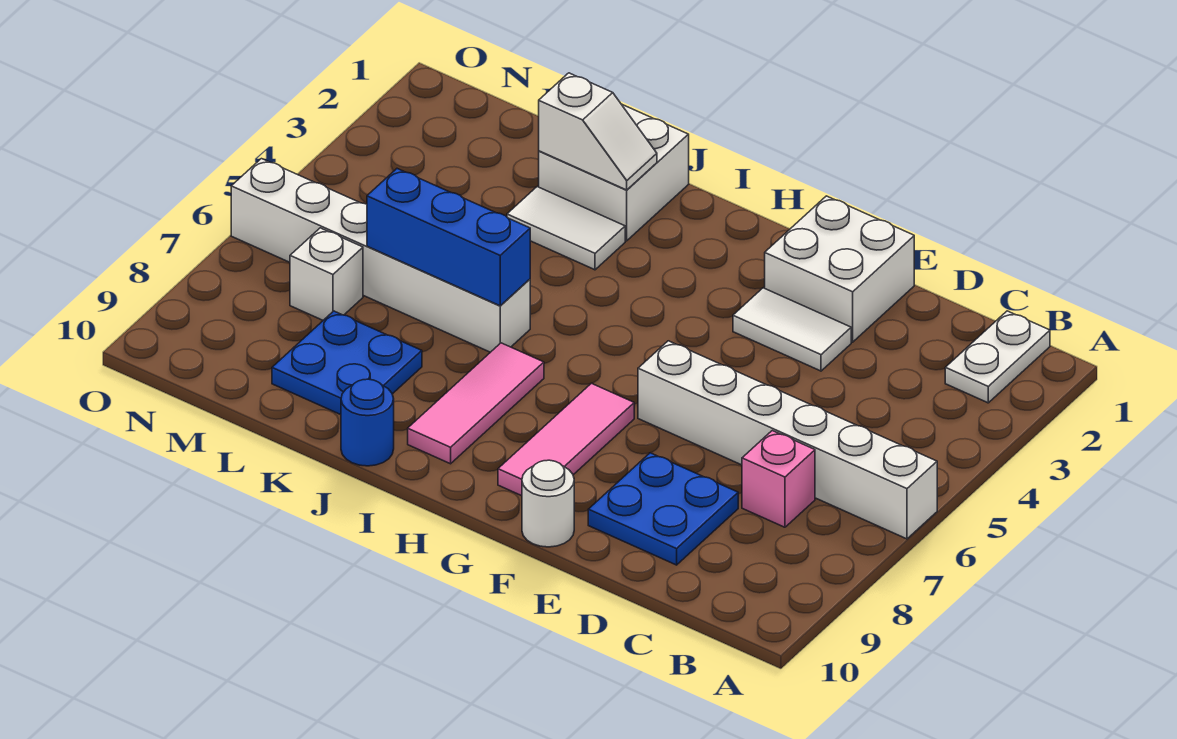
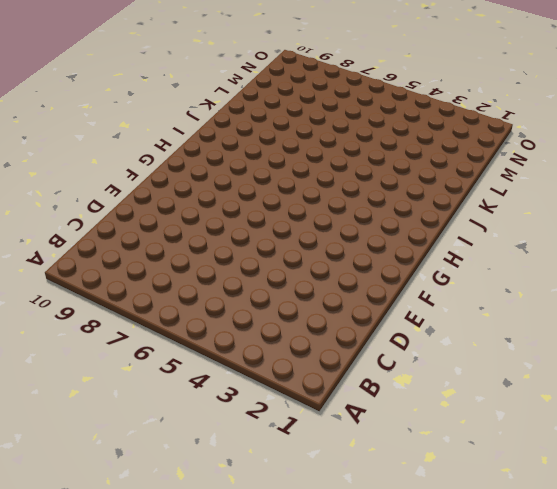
none -> white brick A6:F6 level 1
none -> white plate B1:B2 level 1
none -> pink brick C7 level 1

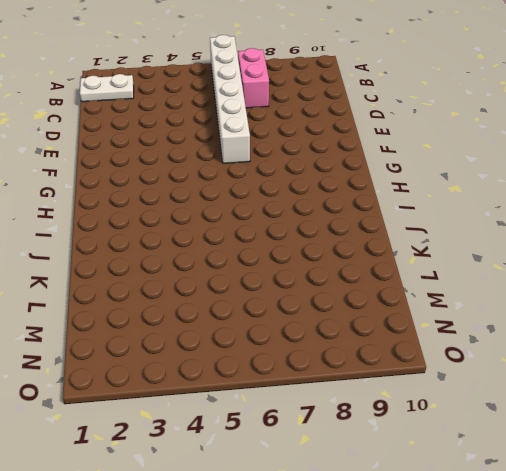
pink brick B7:C7 level 1 -> pink brick C7 level 1
none -> blue plate D8:E9 level 1
none -> white brick E1:F2 level 1
none -> white tile E3:F3 level 1

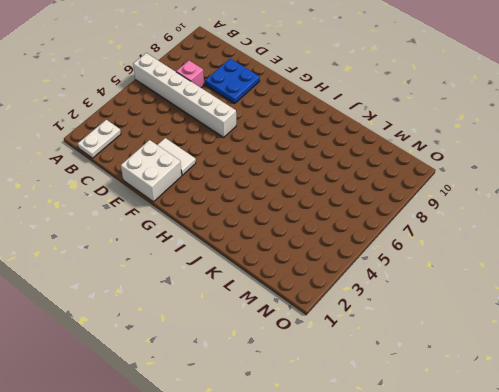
none -> white round brick F10 level 1
none -> pink tile G7:G9 level 1
none -> pink tile I7:I9 level 1

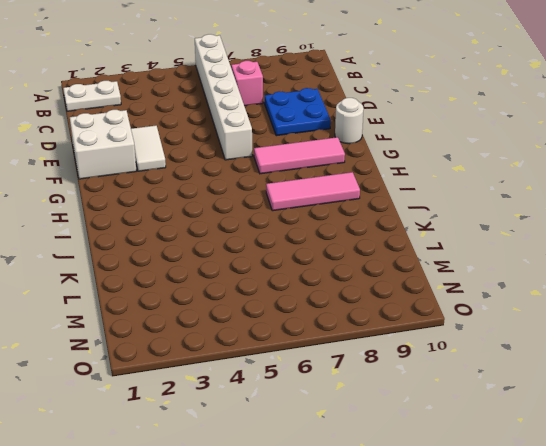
none -> white brick J1:K2 level 1
none -> white tile J3:K3 level 1
none -> white brick J6:O6 level 1

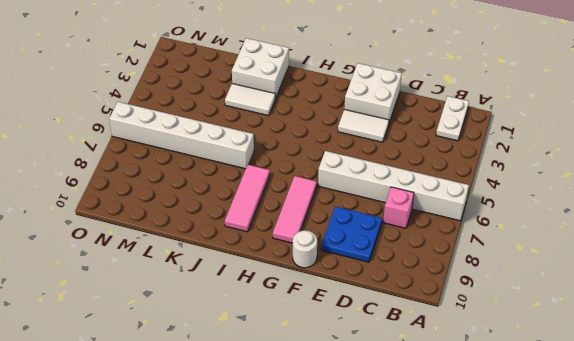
none -> blue round brick J10 level 1
none -> blue plate K8:L9 level 1
none -> white brick M7 level 1

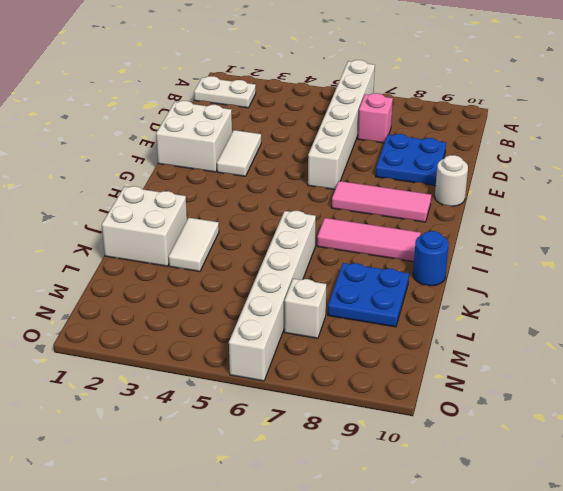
none -> white slope J2:K2 level 2 top K
none -> blue brick J6:L6 level 2

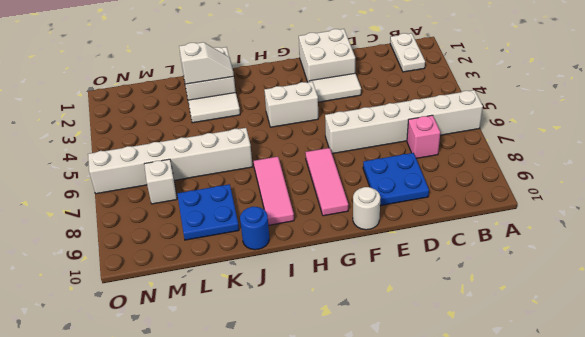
white brick G4:H4 level 1 -> none
none -> blue brick J6:L6 level 2

